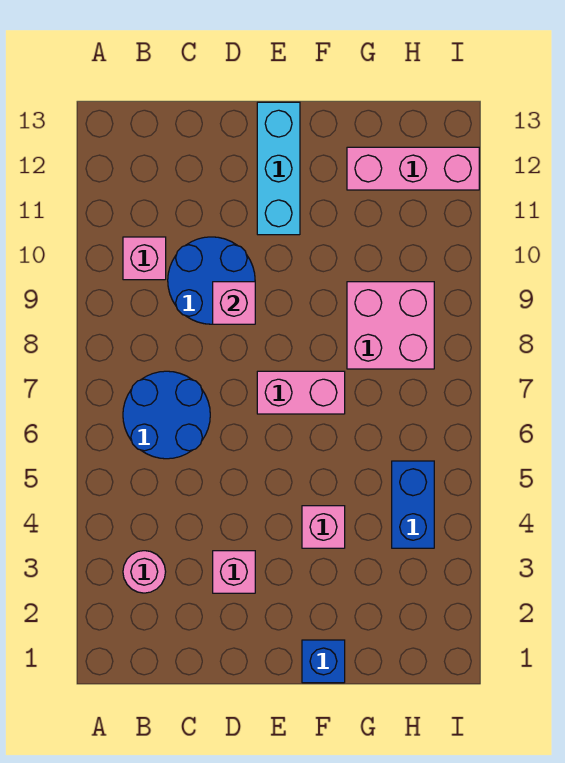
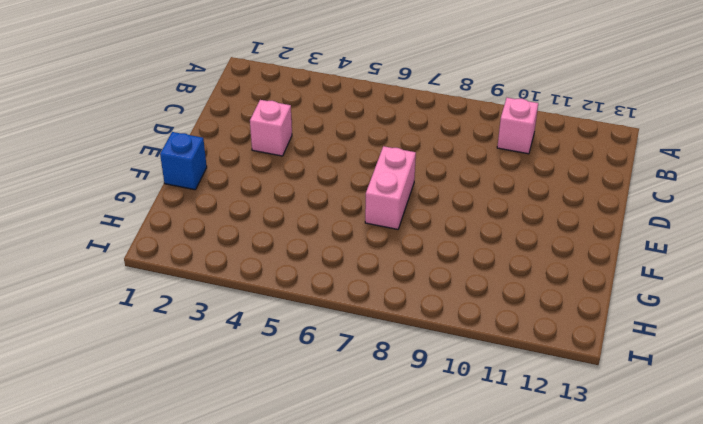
none -> pink round brick B3 level 1
none -> blue round brick B6:C7 level 1
none -> blue round brick C9:D10 level 1

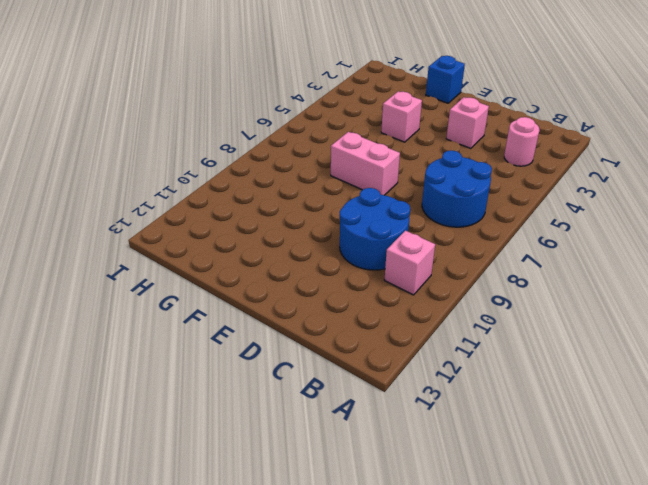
none -> cyan brick E11:E13 level 1
none -> pink brick G8:H9 level 1
none -> pink brick G12:I12 level 1

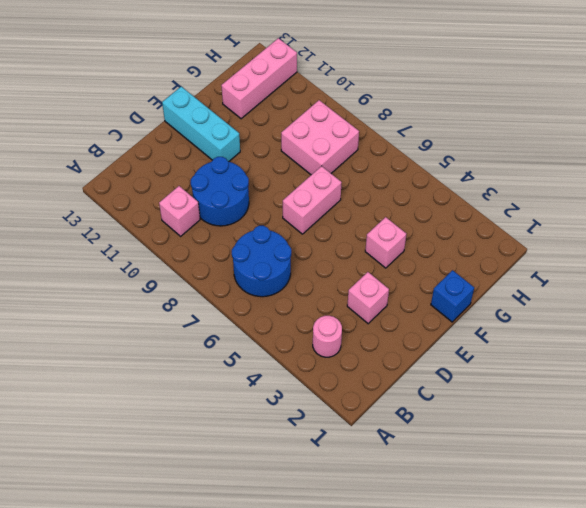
none -> blue brick H4:H5 level 1
none -> pink brick D9 level 2

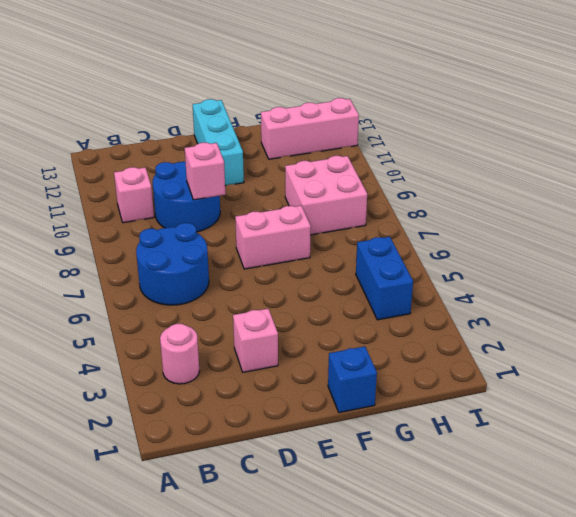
none -> pink brick F4 level 1

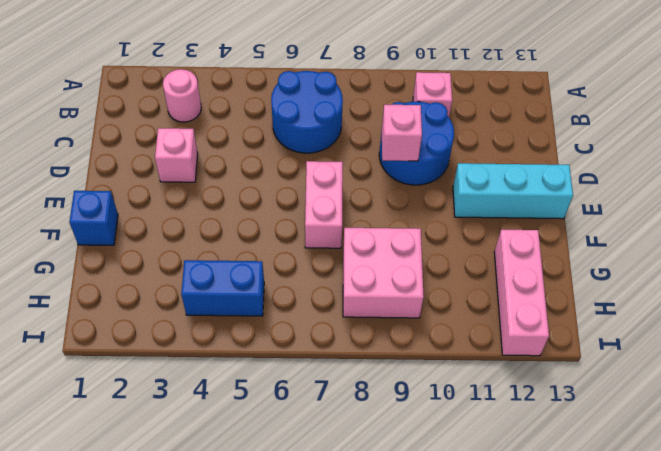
none -> pink brick F4 level 1

